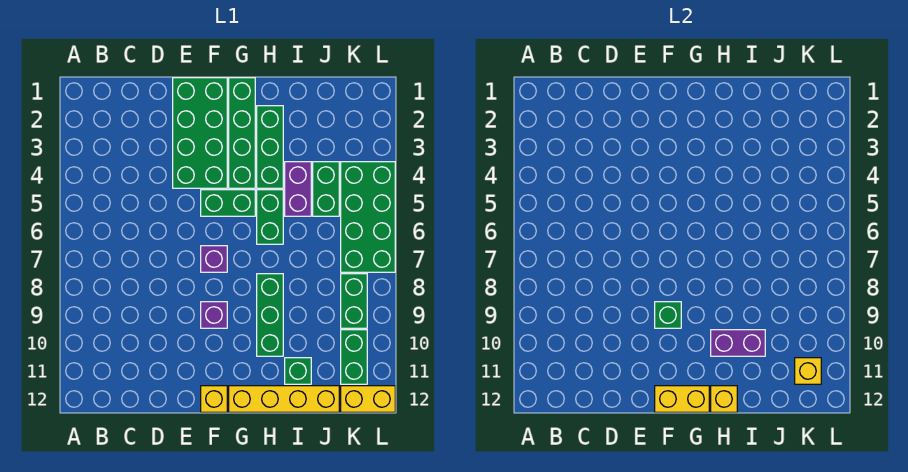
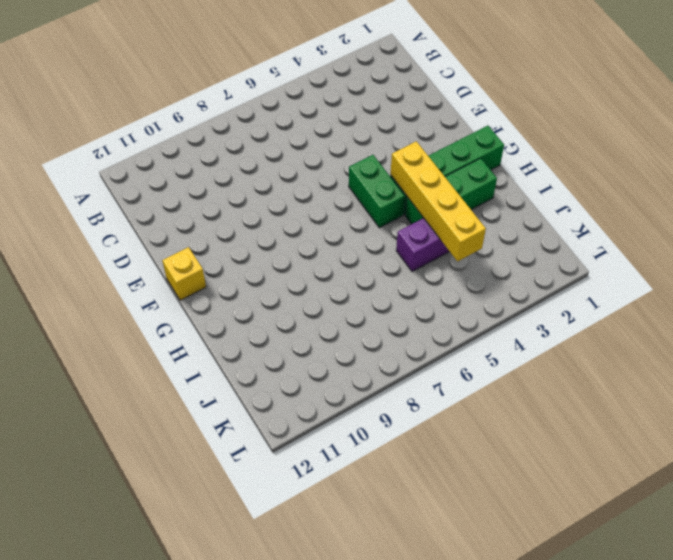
yellow brick G4:J4 level 2 -> yellow brick G12:J12 level 1
none -> green brick E1:F4 level 1
none -> purple brick F7 level 1
none -> purple brick F9 level 1

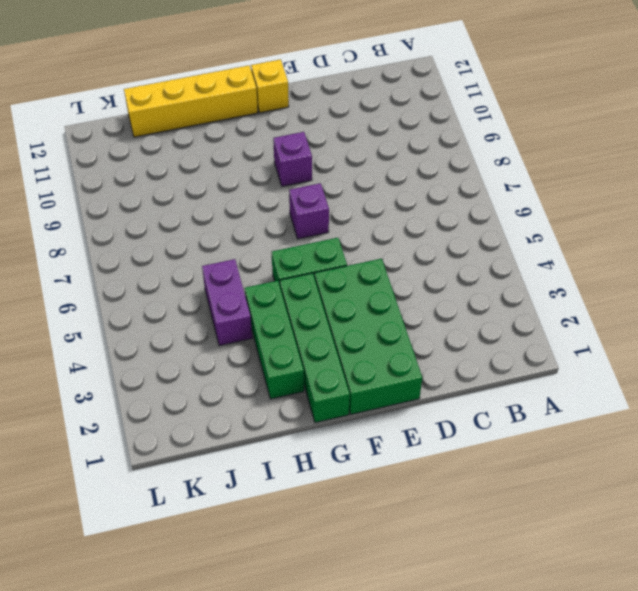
none -> green brick H5:H6 level 1
none -> green brick H8:H10 level 1
none -> green brick I11 level 1

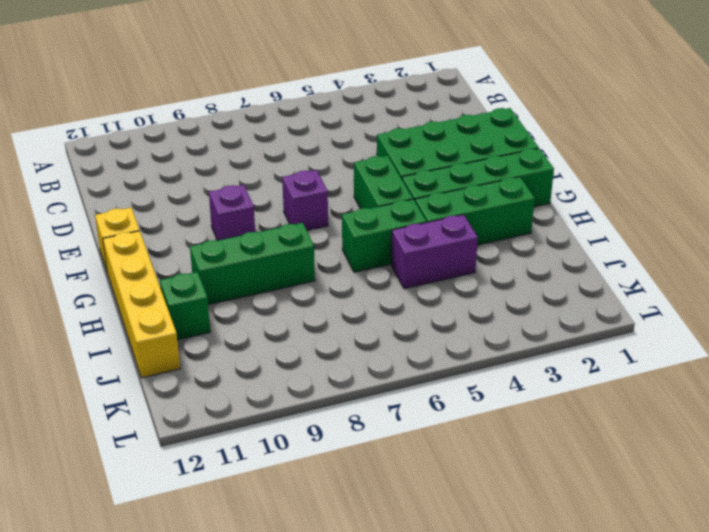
none -> green brick J4:J5 level 1
none -> green brick K4:L7 level 1
none -> green brick K8:K9 level 1

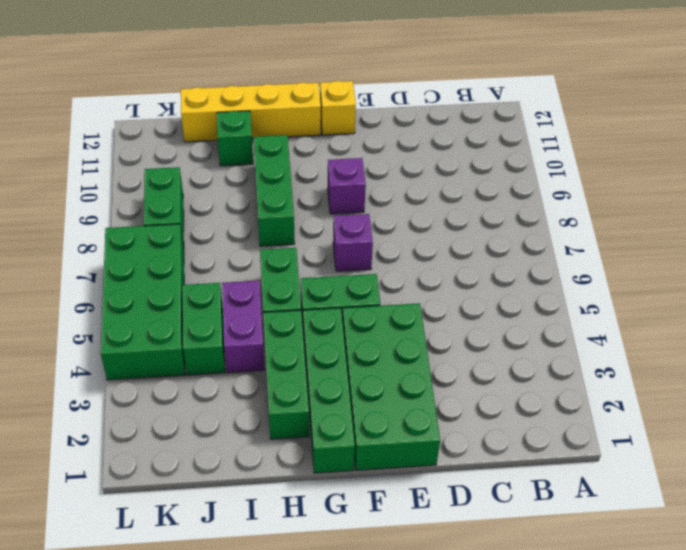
none -> green brick K10:K11 level 1
none -> yellow brick K12:L12 level 1
none -> green brick F9 level 2

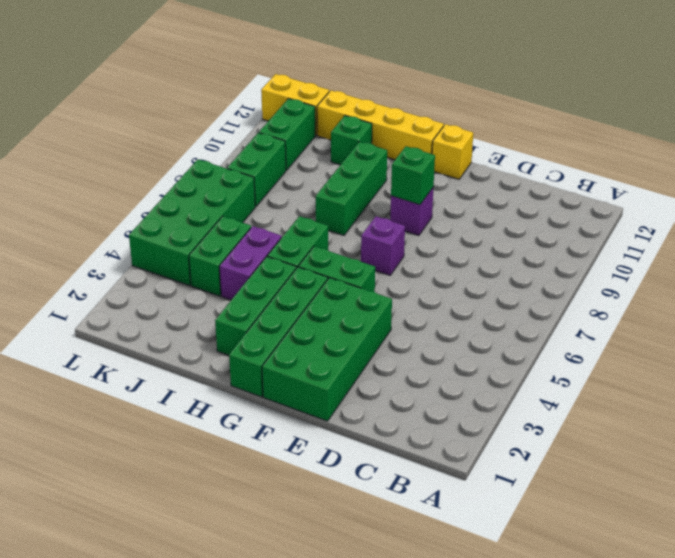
none -> yellow brick F12:G12 level 2
none -> purple brick H10:I10 level 2
none -> yellow brick H12 level 2

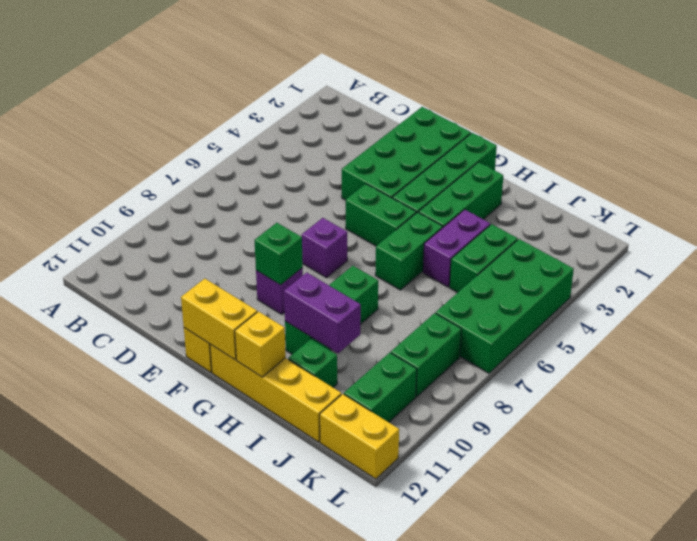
none -> yellow brick K11 level 2

